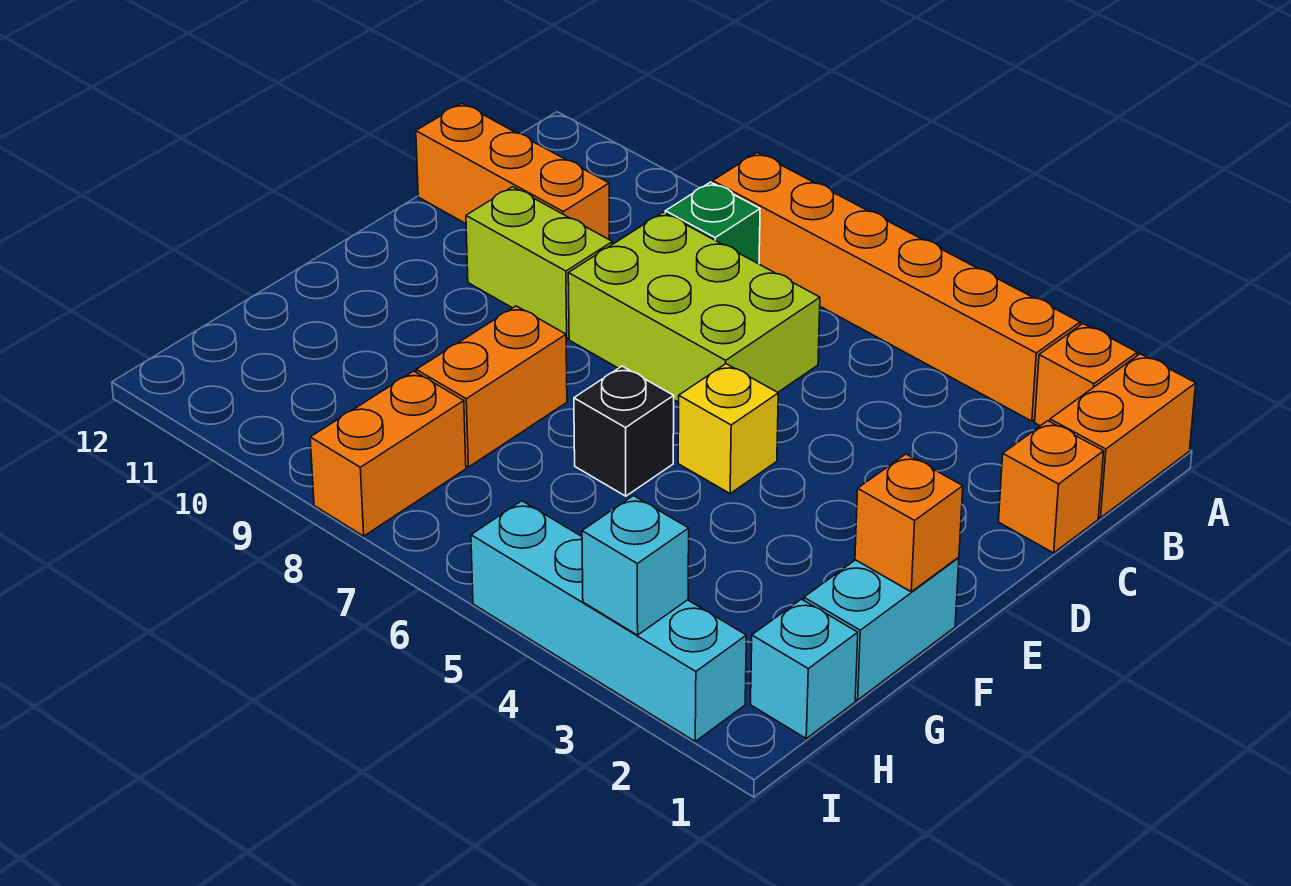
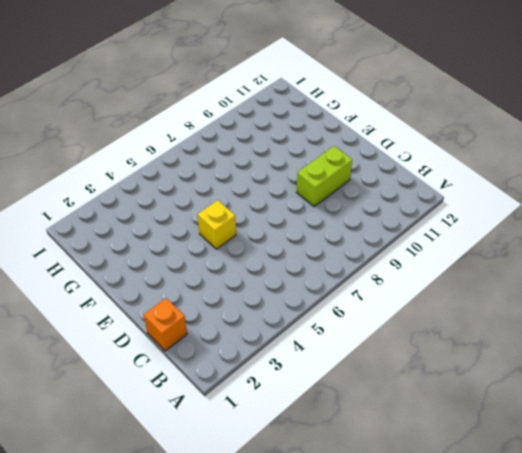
none -> orange brick A1:B1 level 1
none -> orange brick A2 level 1
none -> orange brick A3:A8 level 1

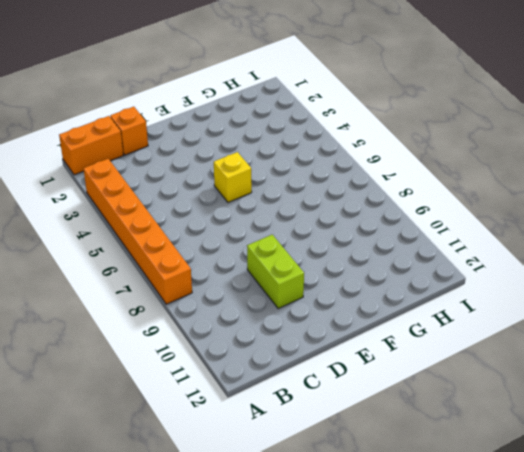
none -> orange brick A2 level 1
none -> green brick B8 level 1
none -> lime brick C6:D8 level 1

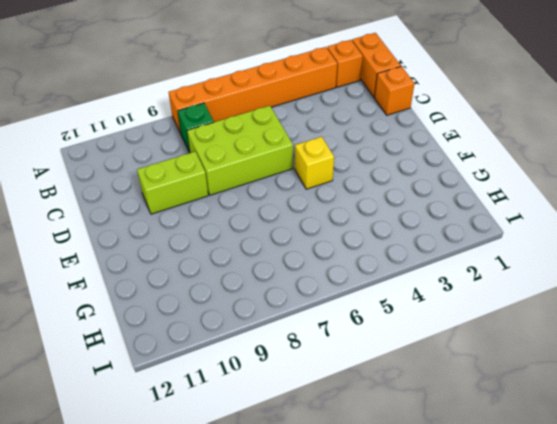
none -> orange brick C10:C12 level 1
none -> cyan brick F1:G1 level 1
none -> black brick F6 level 1

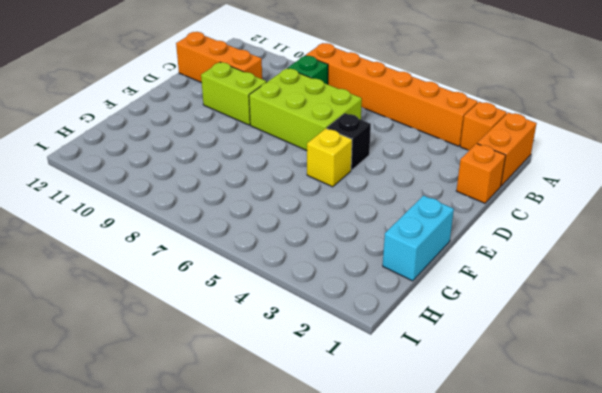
black brick D5 level 1 -> black brick F6 level 1
none -> orange brick F8:G8 level 1
none -> cyan brick H1 level 1
none -> orange brick H8:I8 level 1

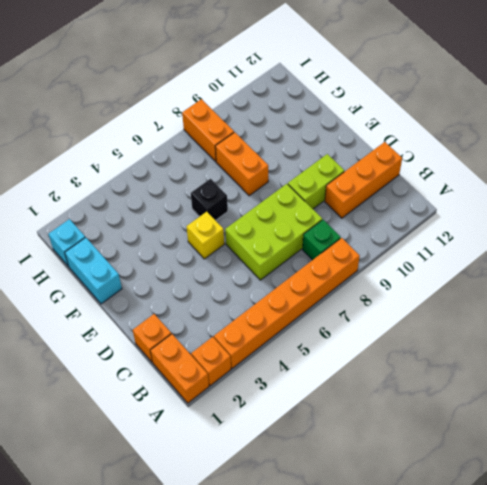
none -> cyan brick I2:I5 level 1
none -> orange brick F1 level 2
none -> cyan brick I3 level 2

